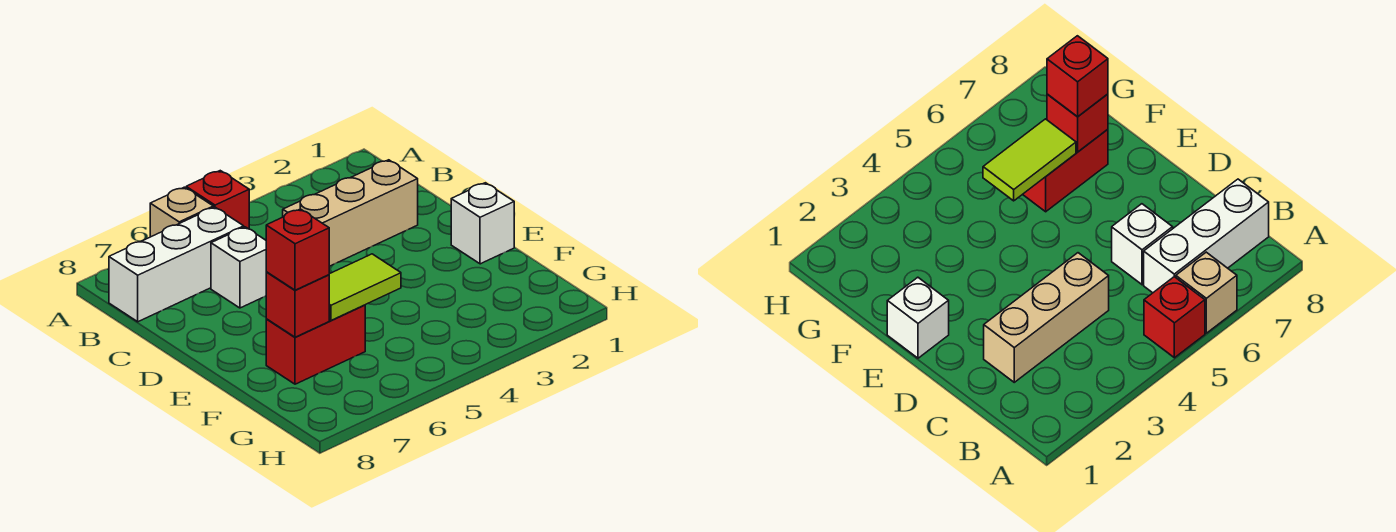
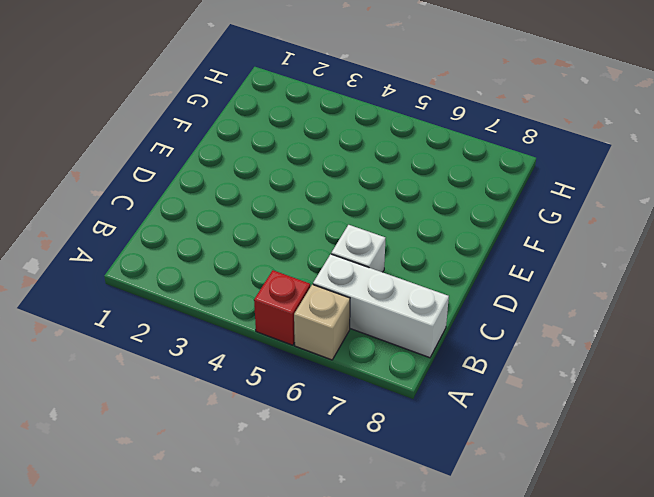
none -> tan brick C2:C4 level 1
none -> white brick E1 level 1

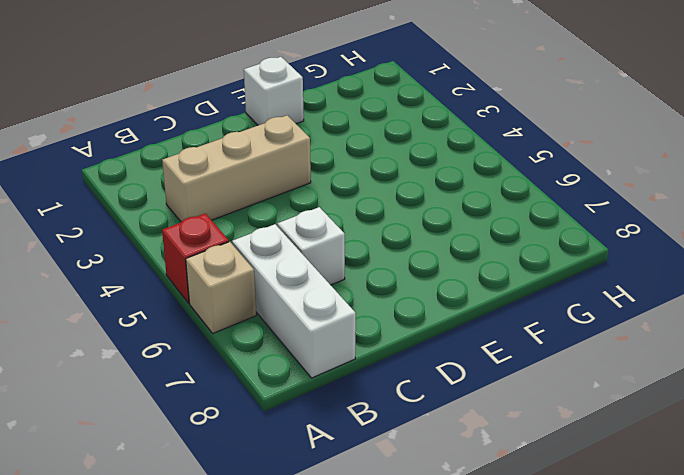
tan brick B3:D3 level 1 -> tan brick C2:C4 level 1
none -> red brick F6:F7 level 1
none -> lime tile F5:F6 level 2

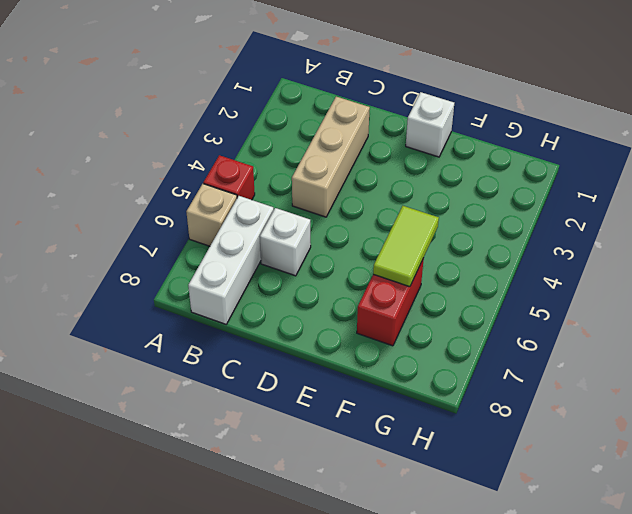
none -> red brick F7 level 2
none -> red brick F7 level 3

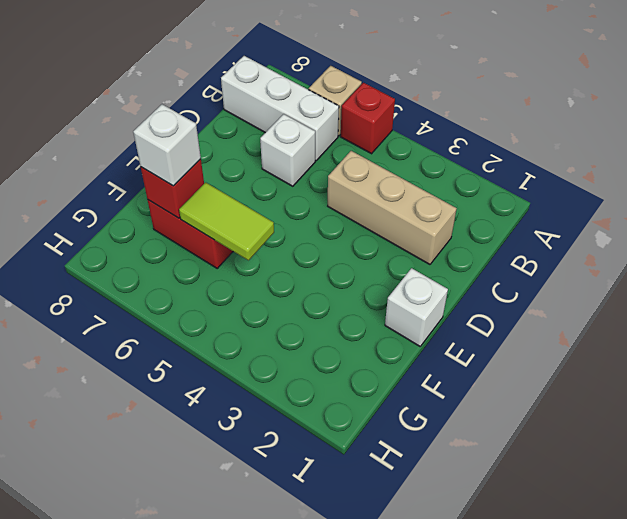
white brick F7 level 3 -> red brick F7 level 3

